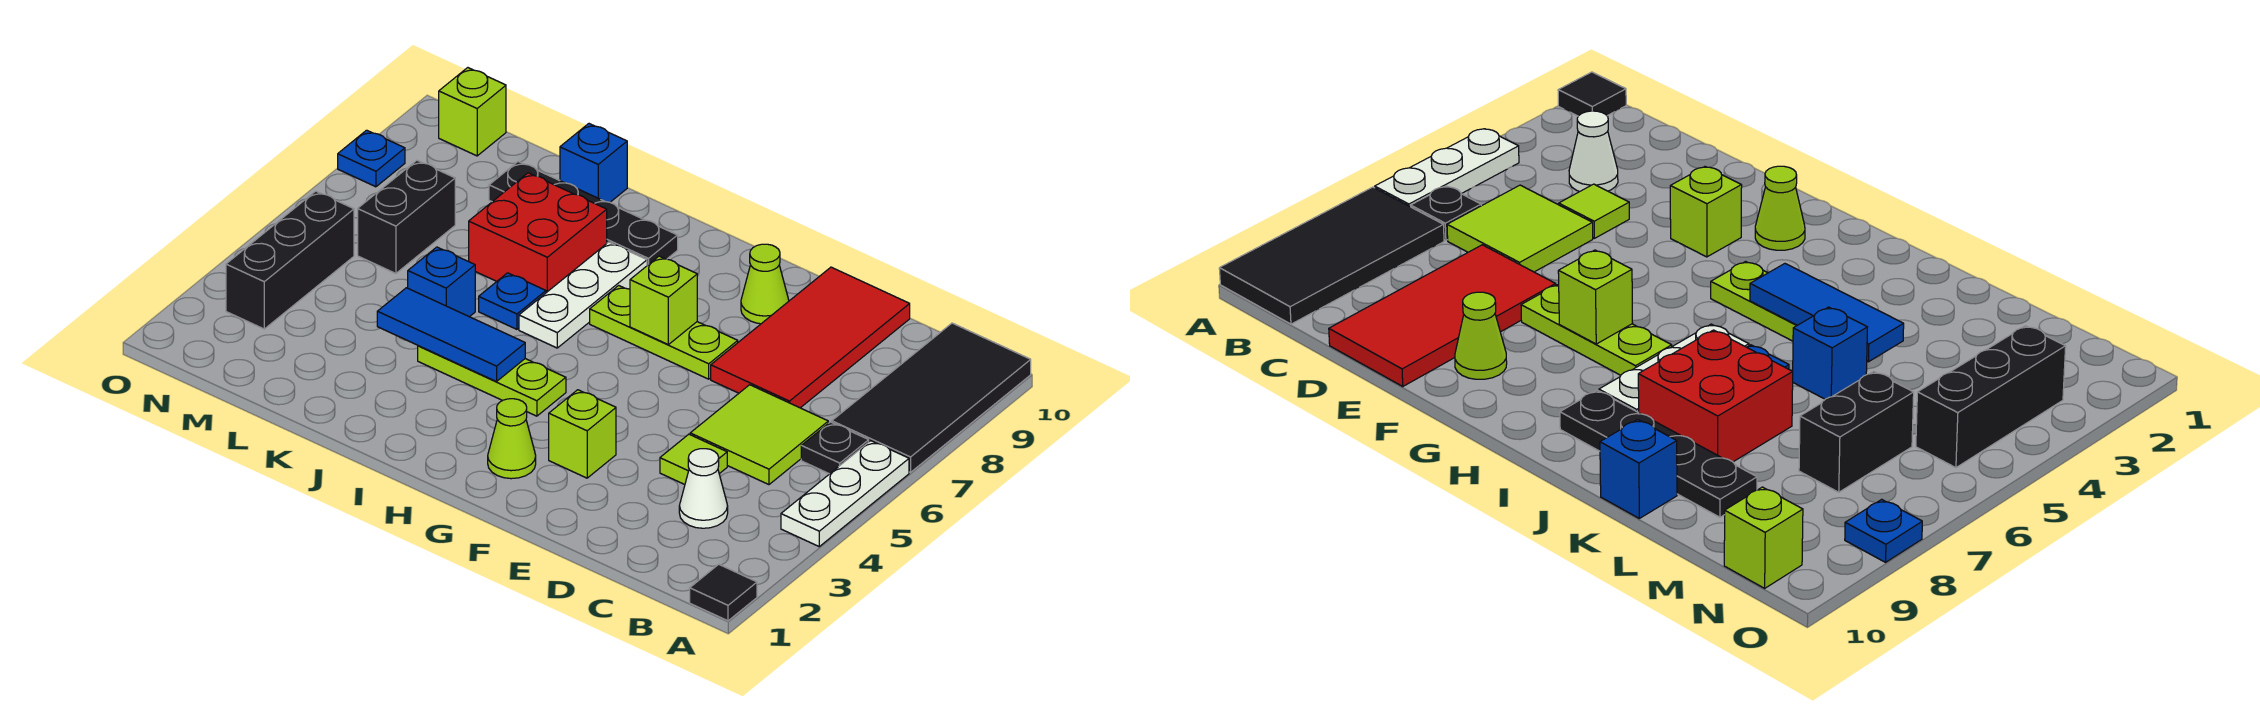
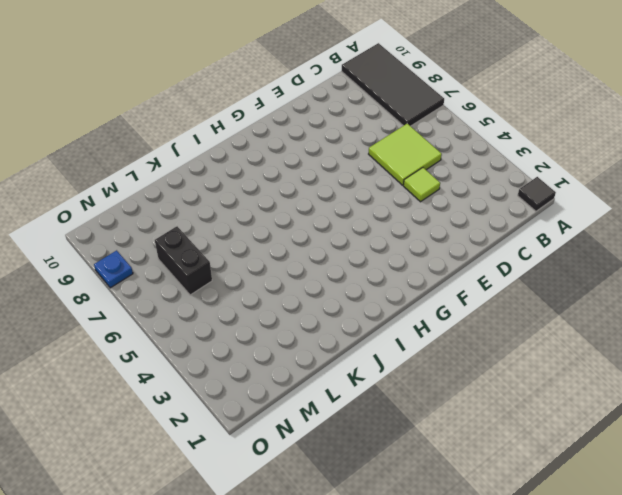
none -> white plate A4:A6 level 1
none -> black plate B6 level 1
none -> white cone C3 level 1

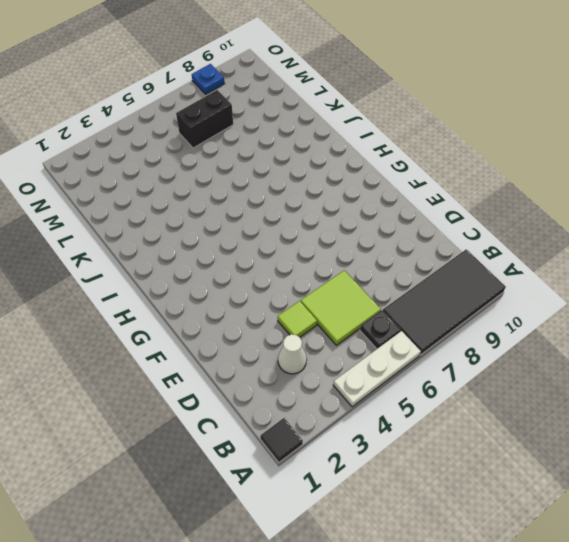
none -> red tile D7:E10 level 1
none -> lime brick F3 level 1
none -> lime plate F7:H7 level 1

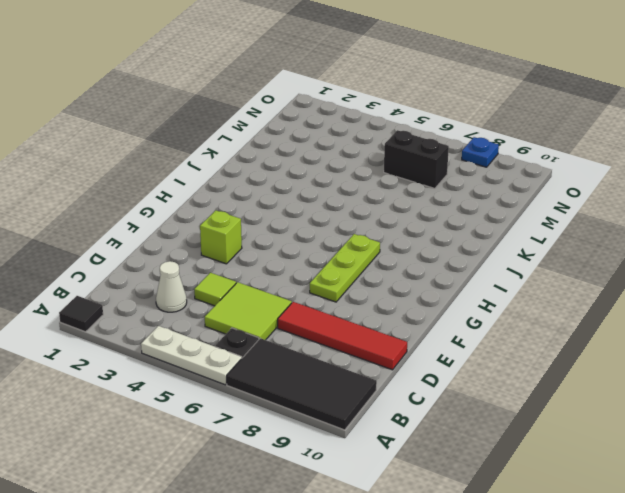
red tile D7:D10 level 1 -> red tile D7:E10 level 1
none -> lime cone F9 level 1
none -> lime cone G2 level 1
none -> lime plate H4:J4 level 1

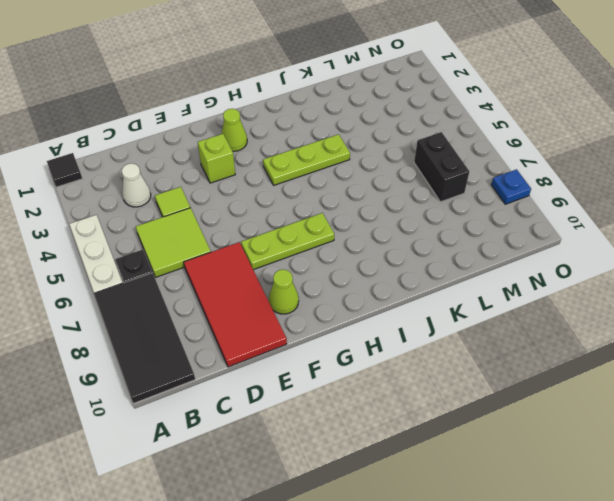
none -> white plate I6:I8 level 1
none -> black plate I9:L9 level 1
none -> blue plate J6 level 1

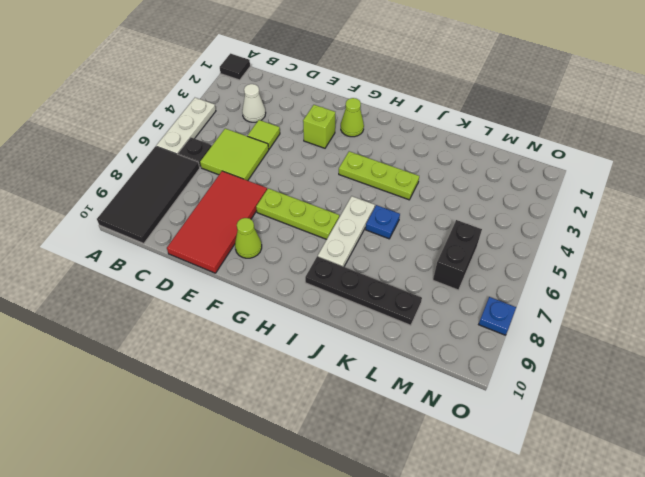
none -> red brick J7:K8 level 1
none -> blue brick K5 level 1
none -> blue brick K10 level 1

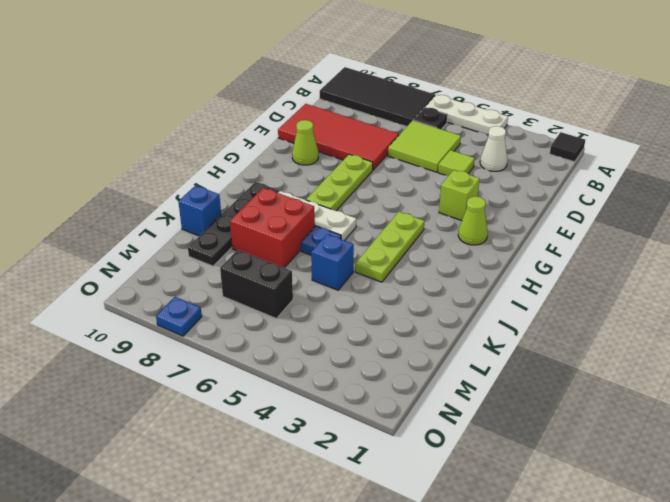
none -> black brick N3:N5 level 1
none -> lime brick N10 level 1
none -> lime brick G7 level 2

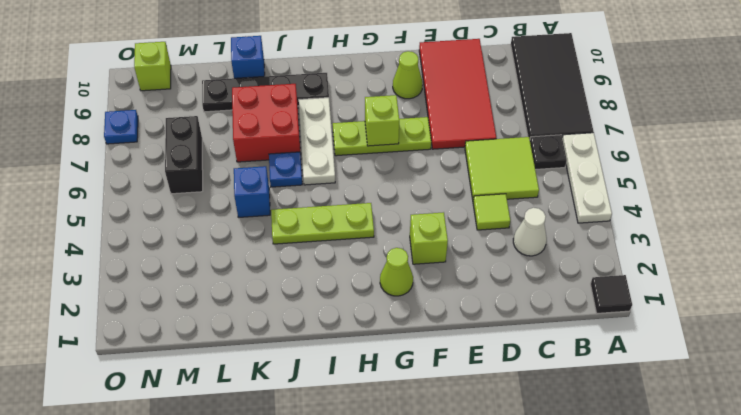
none -> black brick N3:N5 level 1
none -> blue tile I4:K4 level 2

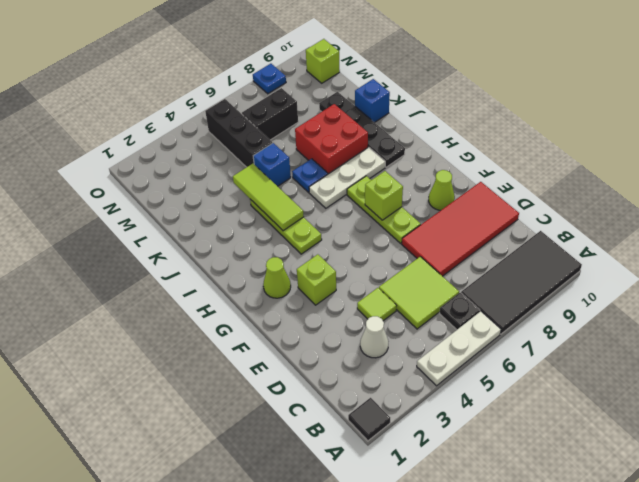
lime tile I4:K4 level 2 -> blue tile I4:K4 level 2
black brick L5:N5 level 1 -> black brick N3:N5 level 1

